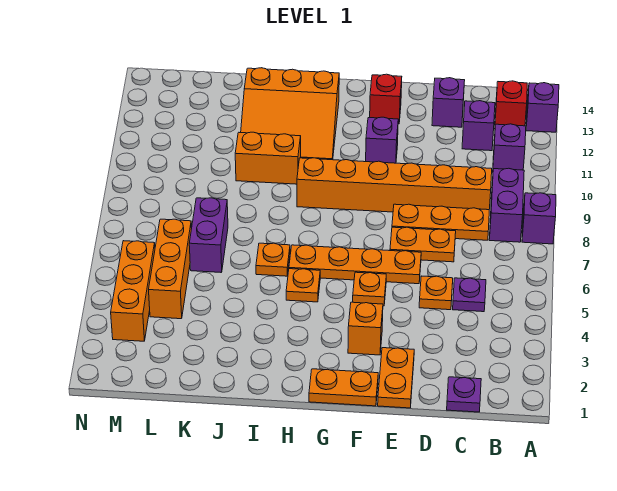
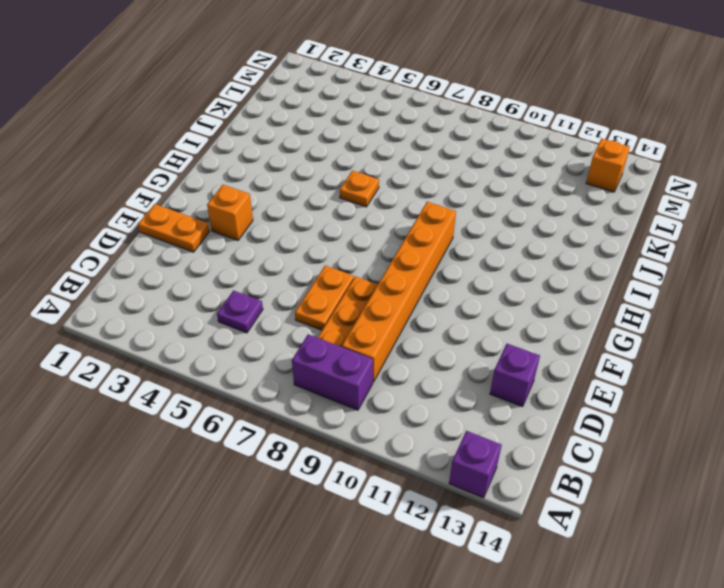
orange brick M13 level 1 -> none
none -> purple brick A8 level 1
none -> purple brick B11 level 1
none -> red brick B13 level 1

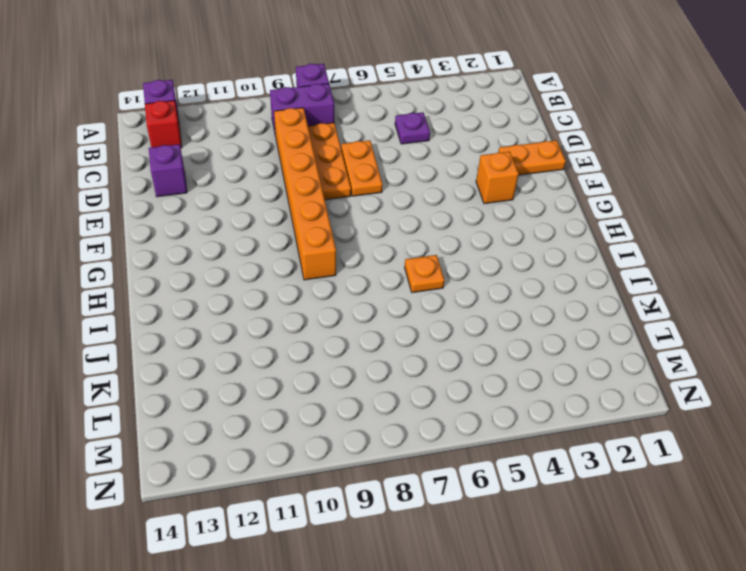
none -> purple brick B11 level 1
none -> purple plate C1 level 1
none -> purple brick C12 level 1

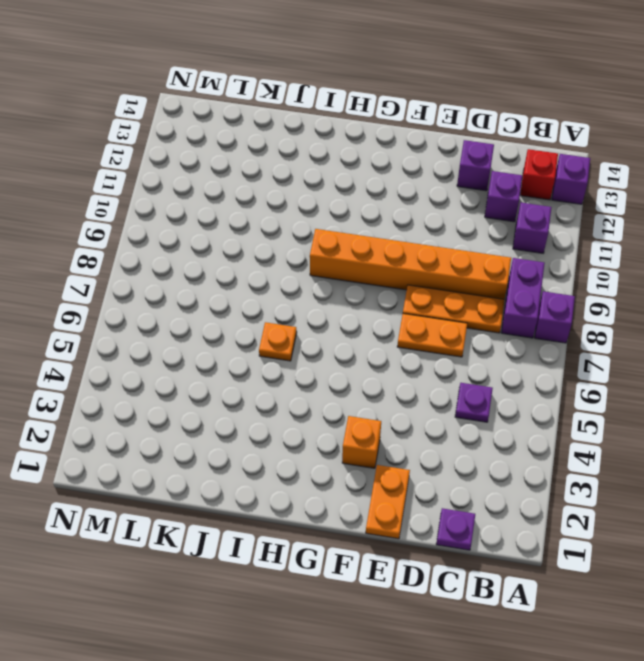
none -> orange plate D5 level 1
none -> orange plate E6:H6 level 1
none -> orange plate F1:G1 level 1

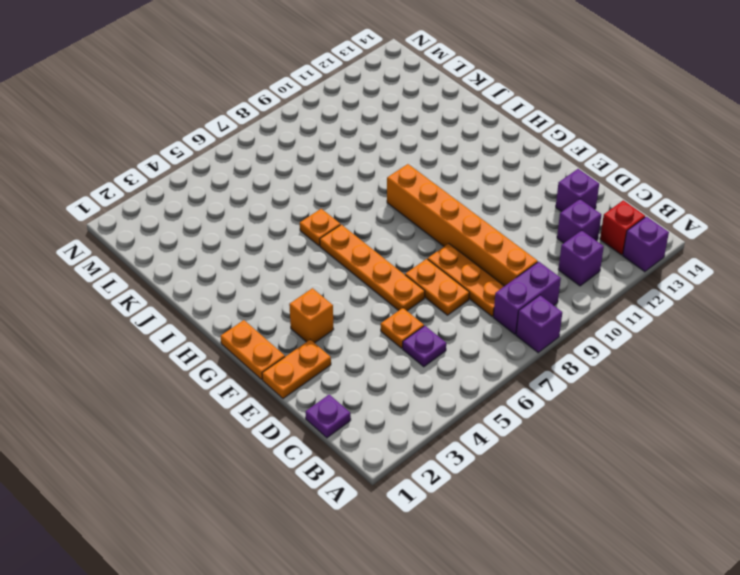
none -> orange plate F5 level 1
none -> purple brick F11 level 1
none -> red brick F13 level 1

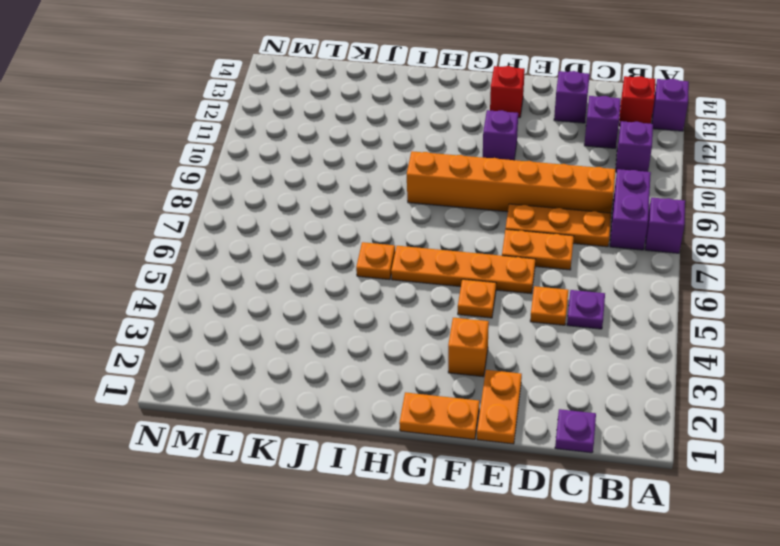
none -> orange plate H5 level 1
none -> orange slope H11:J13 level 1 top 13
none -> orange brick I10:J10 level 1

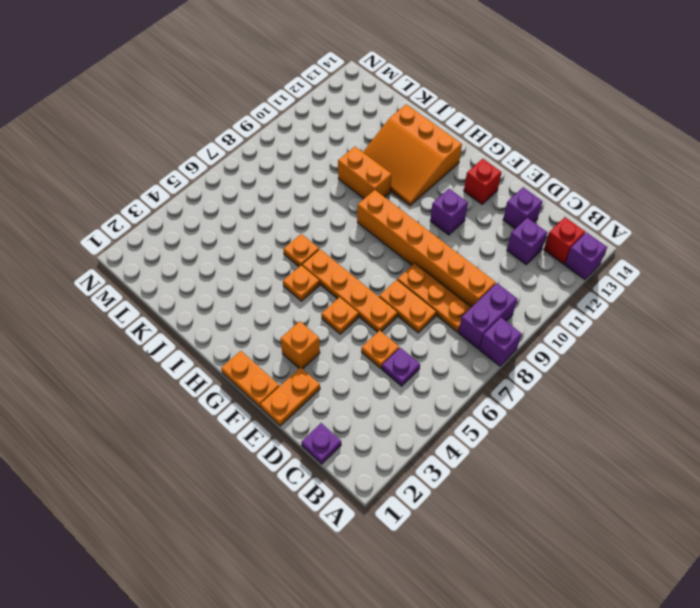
none -> purple brick B11 level 1
none -> purple brick K6:K7 level 1
none -> orange brick L4:L6 level 1

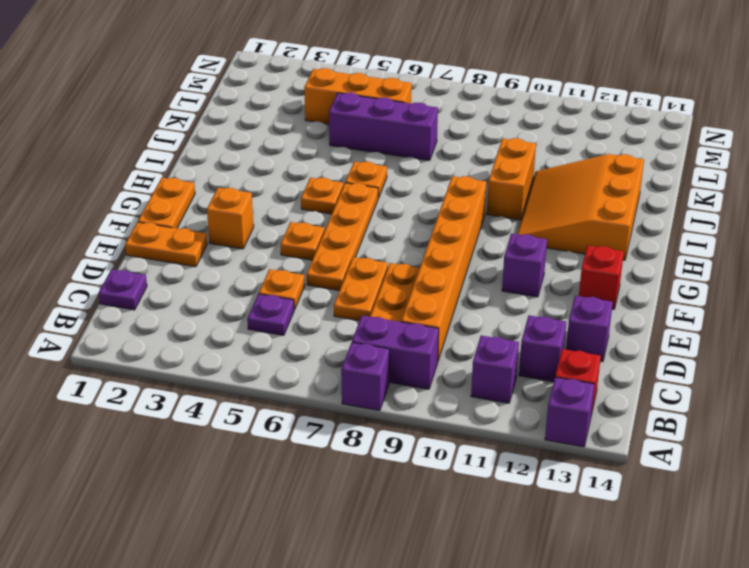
purple brick K5:K7 level 1 -> purple brick K6:K7 level 1
none -> orange brick M3:M5 level 1

